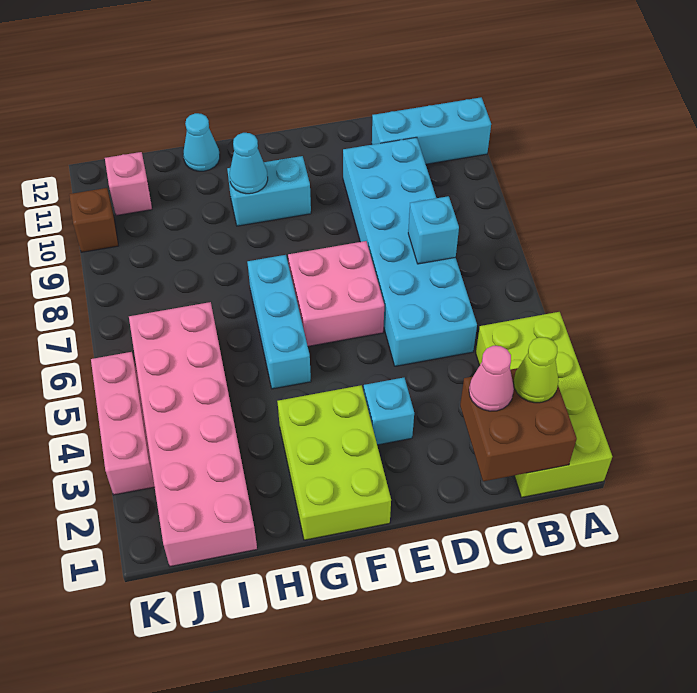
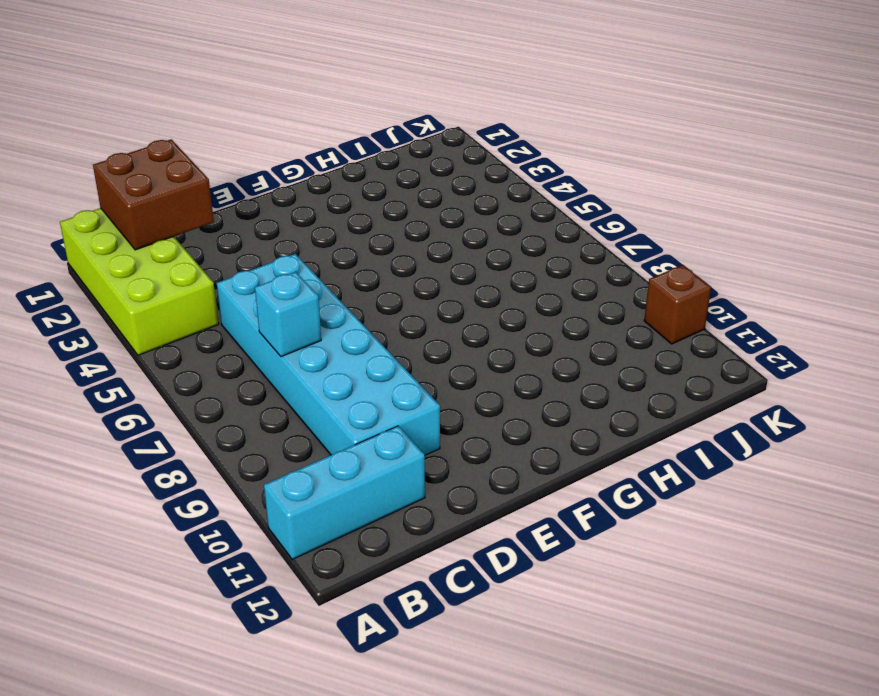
none -> cyan brick E3 level 1
none -> pink brick E6:F7 level 1
none -> lime brick F1:G3 level 1

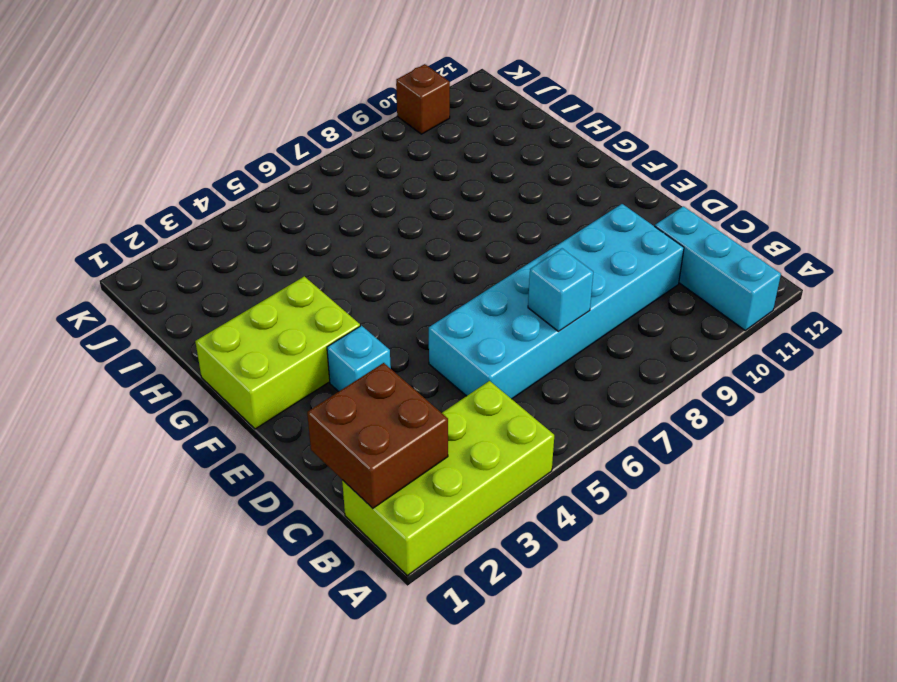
none -> pink brick E6:F7 level 1
none -> cyan brick F10:G10 level 1
none -> cyan brick G5:G7 level 1

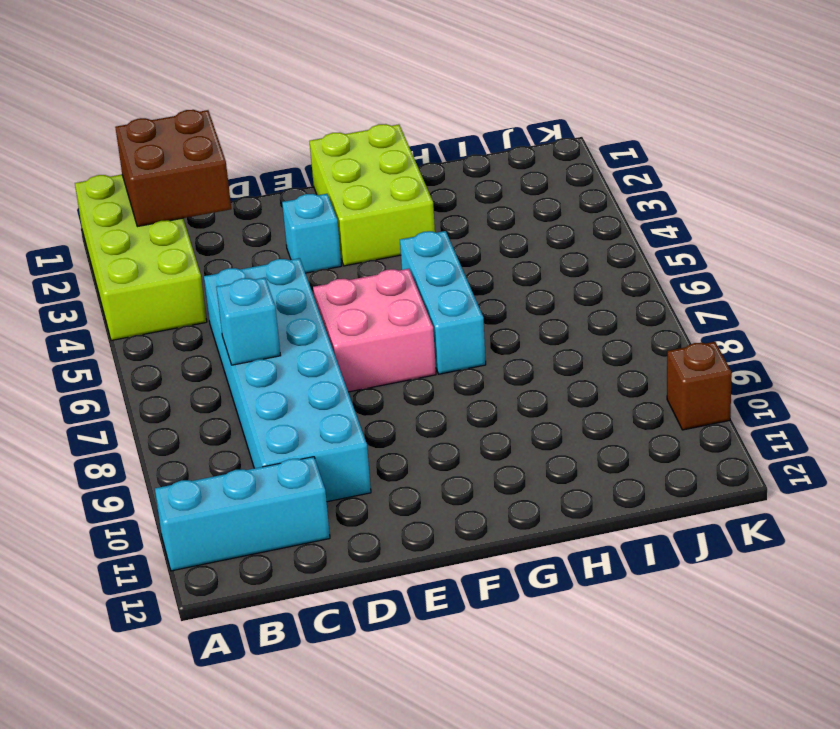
none -> cyan brick F10:G10 level 1
none -> cyan cone H12 level 1
none -> pink brick I1:J6 level 1

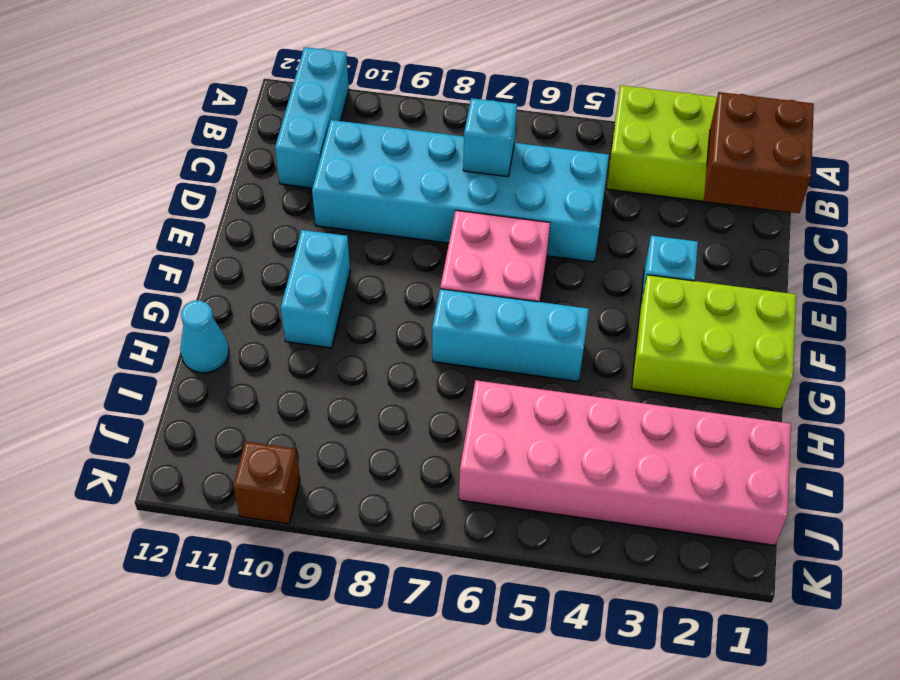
none -> pink brick J11 level 1
none -> pink brick K3:K5 level 1
none -> cyan cone G10 level 2

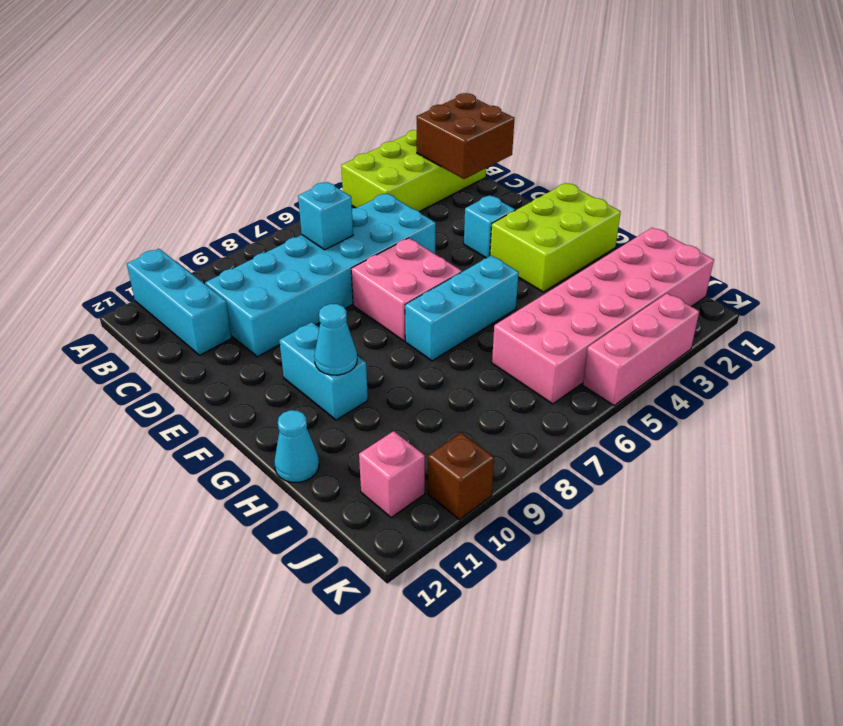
none -> lime cone B2 level 3
none -> pink cone C2 level 3

